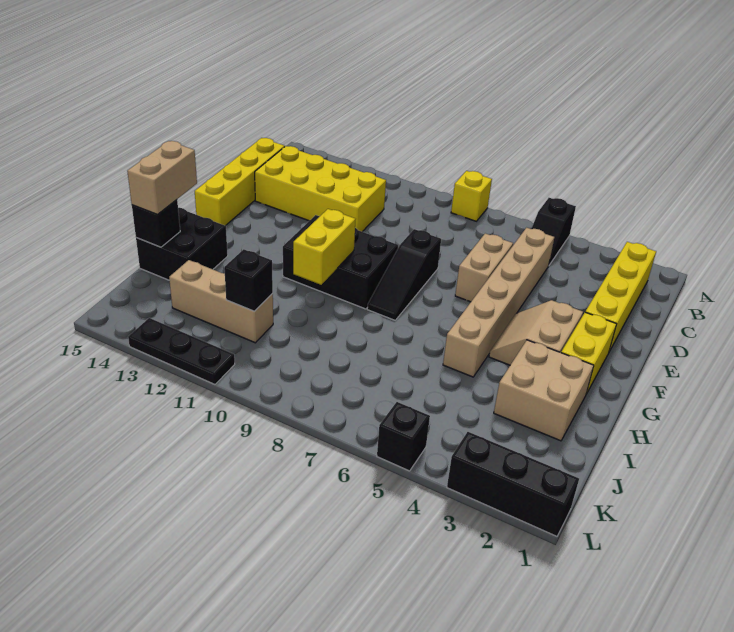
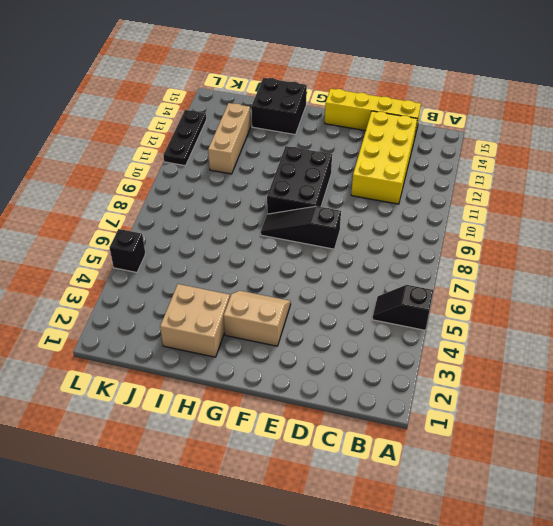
none -> yellow brick A8 level 1
none -> yellow brick B2:E2 level 1
none -> tan brick C5:H5 level 1

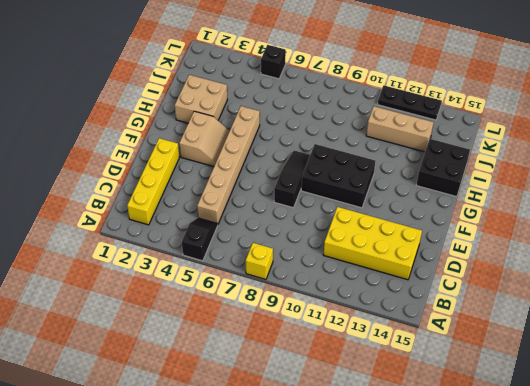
none -> yellow brick C15:F15 level 1
none -> tan brick D6:E6 level 1
none -> yellow brick F2:G2 level 1

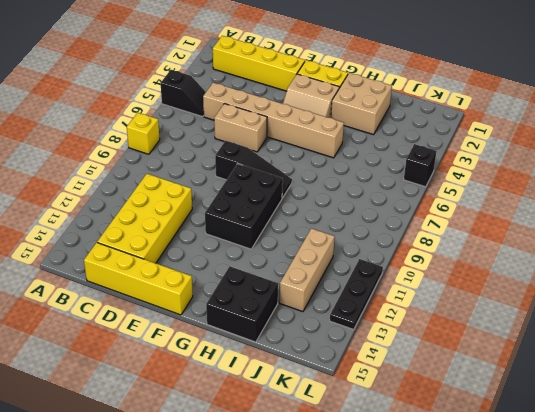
none -> black brick L1:L3 level 1
none -> yellow brick G10:H10 level 2
none -> black brick I15 level 2

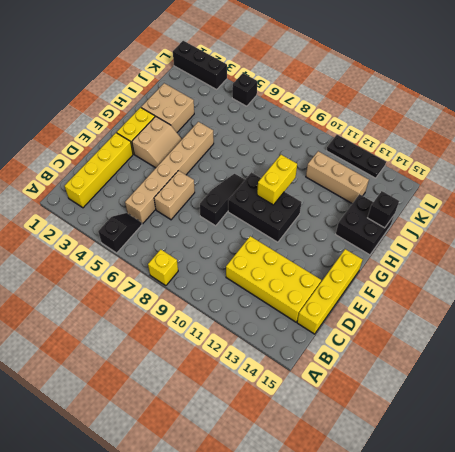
none -> black brick J11 level 2
none -> tan brick H15:I15 level 3

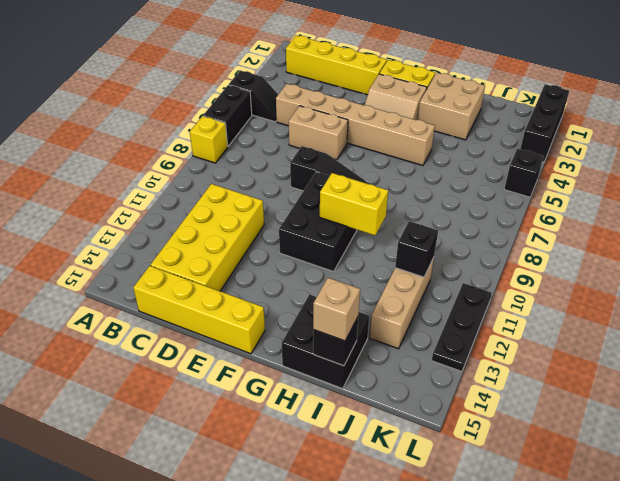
black brick A6:A7 level 1 -> none
tan brick I15 level 3 -> tan brick H15:I15 level 3

